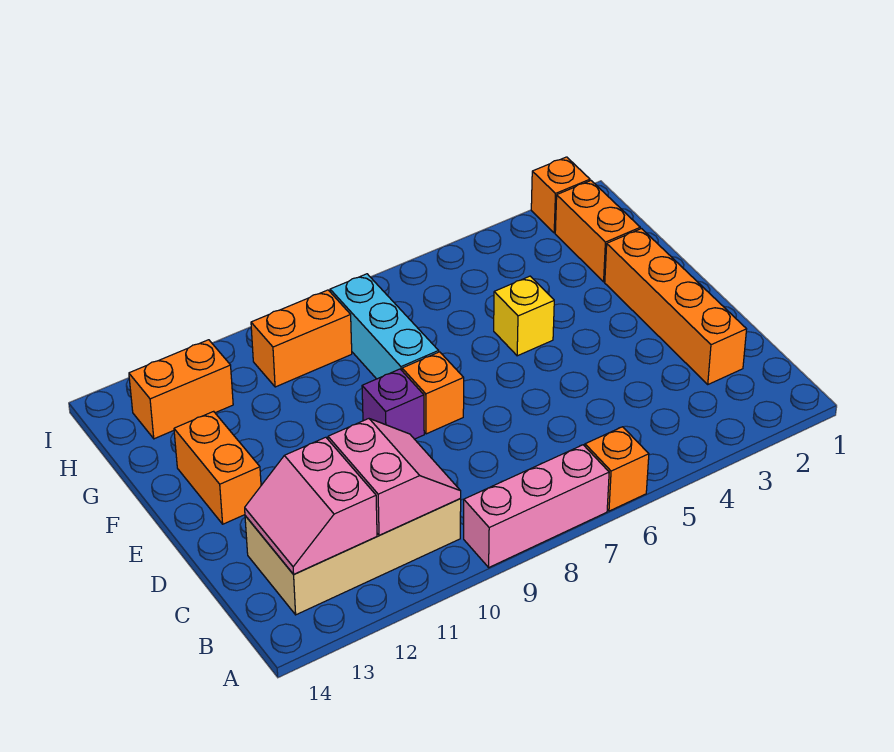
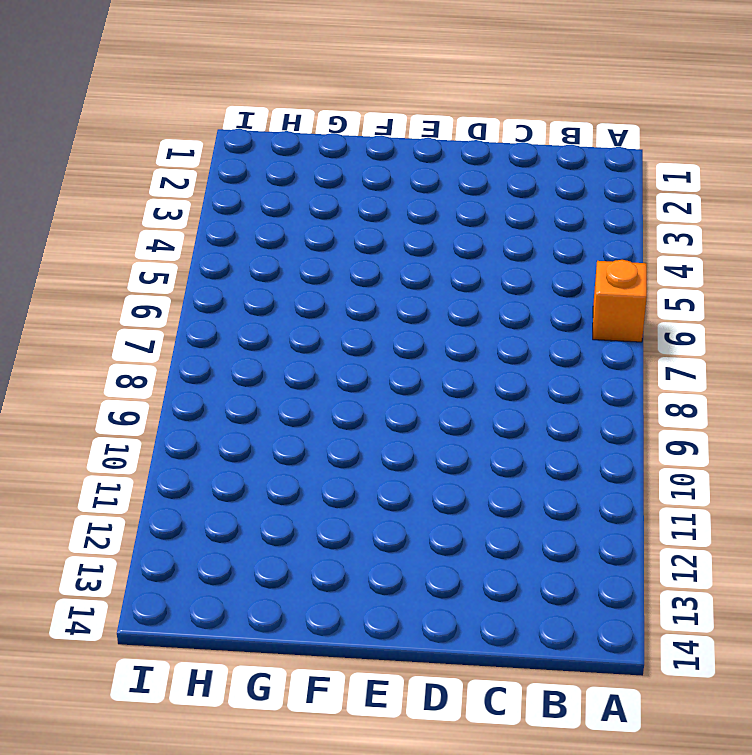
none -> pink brick A7:A9 level 1
none -> tan brick B10:C13 level 1
none -> orange brick C2:F2 level 1

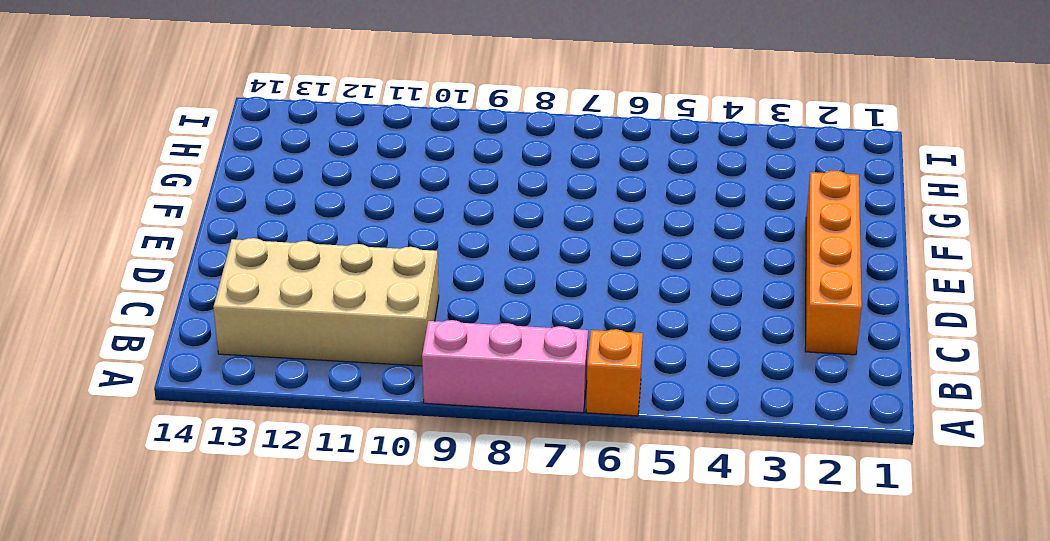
none -> orange brick E8 level 1
none -> purple brick E9 level 1
none -> orange brick E13:F13 level 1

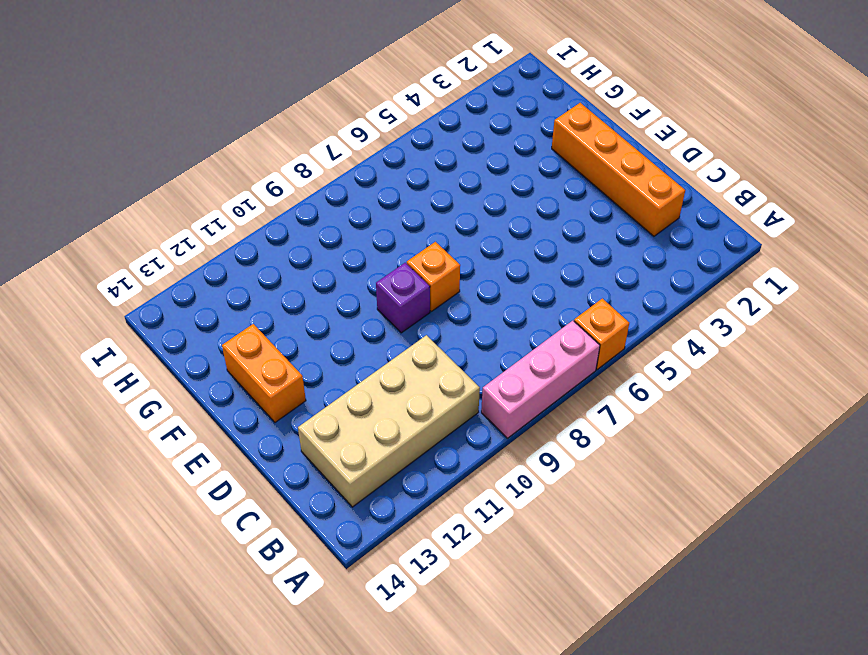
none -> yellow brick F5 level 1
none -> cyan brick F8:H8 level 1
none -> orange brick G2:H2 level 1

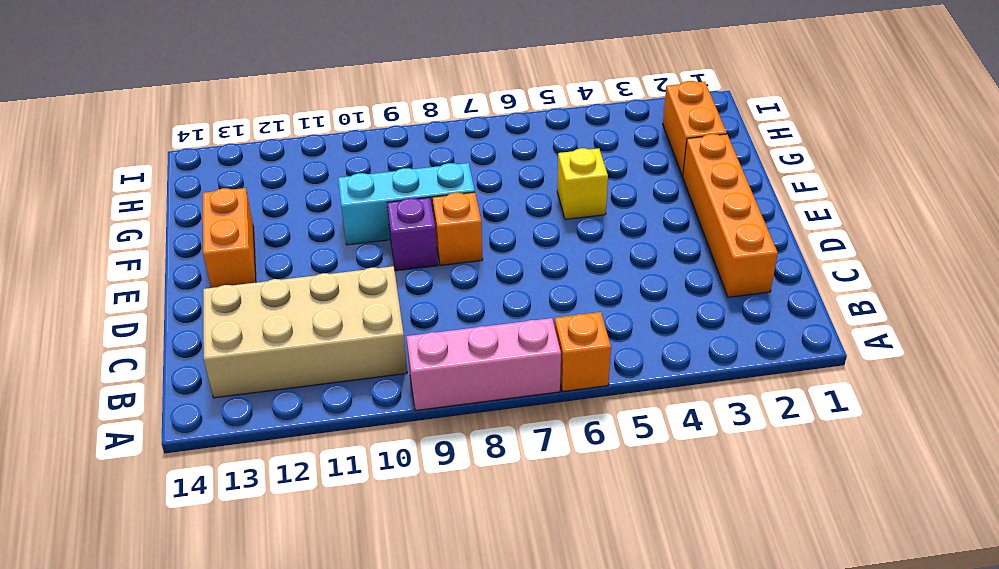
cyan brick F8:F10 level 1 -> cyan brick F8:H8 level 1
none -> orange brick H9:H10 level 1
none -> orange brick H12:H13 level 1
none -> orange brick I2 level 1

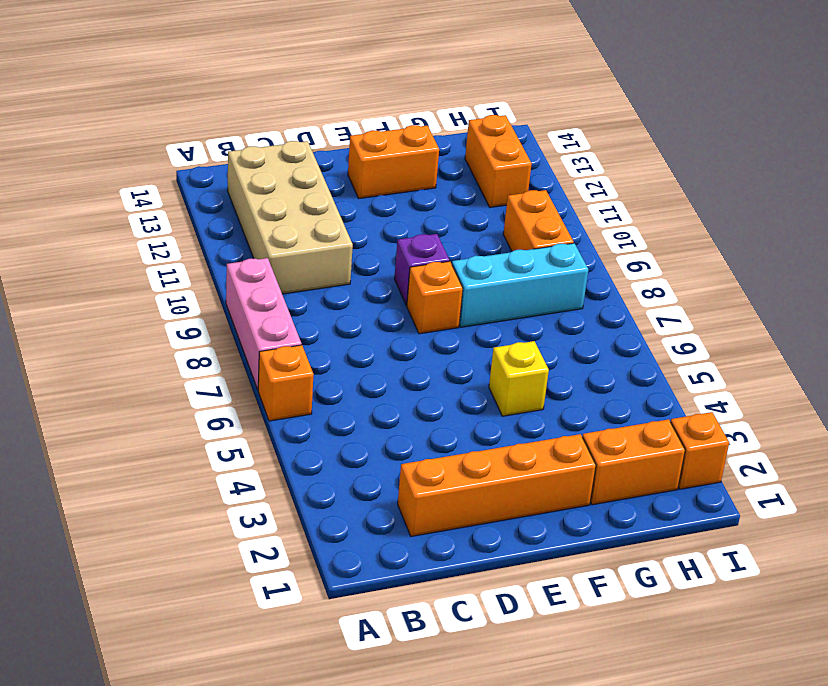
none -> pink slope B10:C11 level 2 top 11
none -> pink slope B12:C13 level 2 top 12

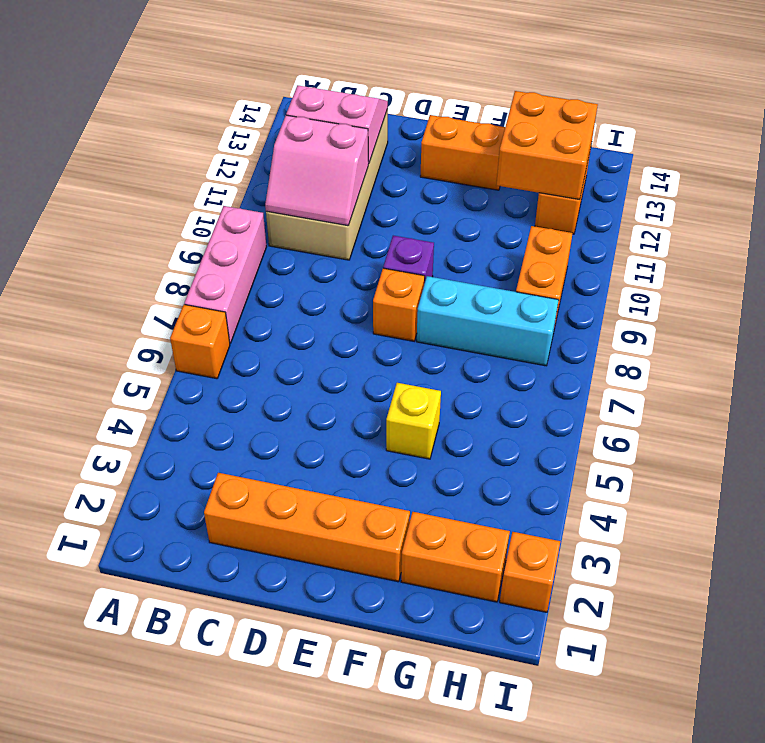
orange brick G12:H13 level 2 -> none

